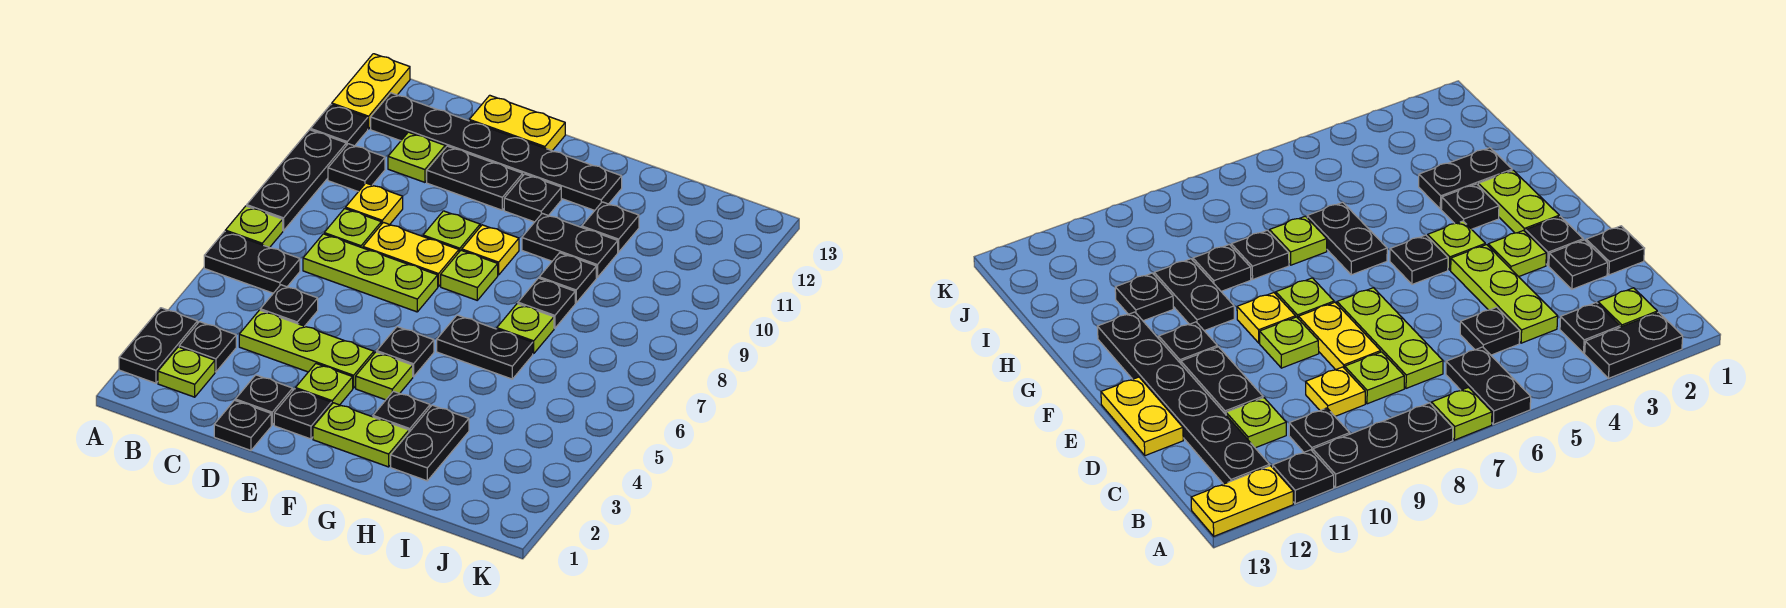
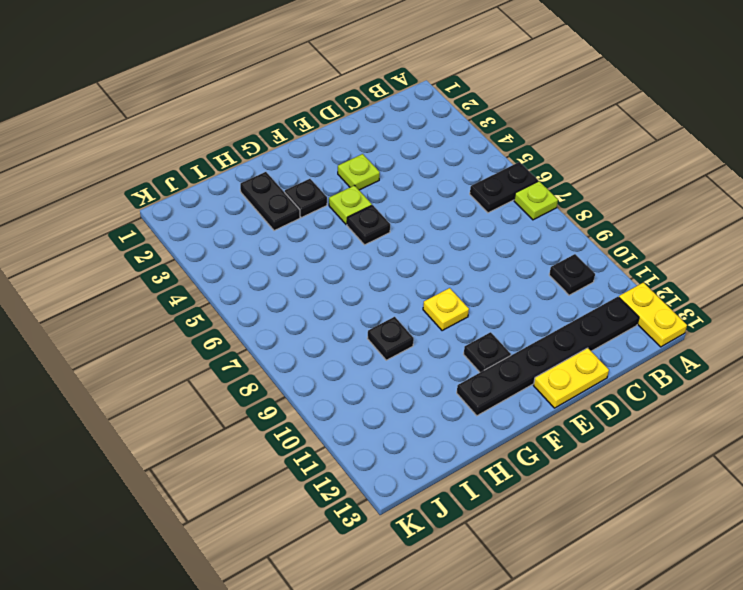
none -> black plate A2:A3 level 1
none -> black plate A8:A10 level 1
none -> black plate A11 level 1
none -> lime plate B2 level 1

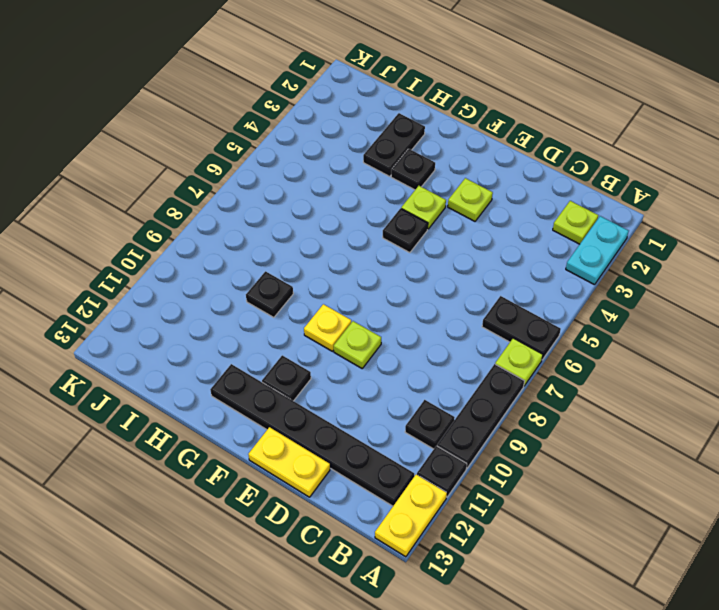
cyan plate A2:A3 level 1 -> black plate A2:A3 level 1
none -> black plate B3 level 1
none -> lime plate C4:E4 level 1
none -> black plate C5 level 1
none -> lime plate C7:E7 level 1

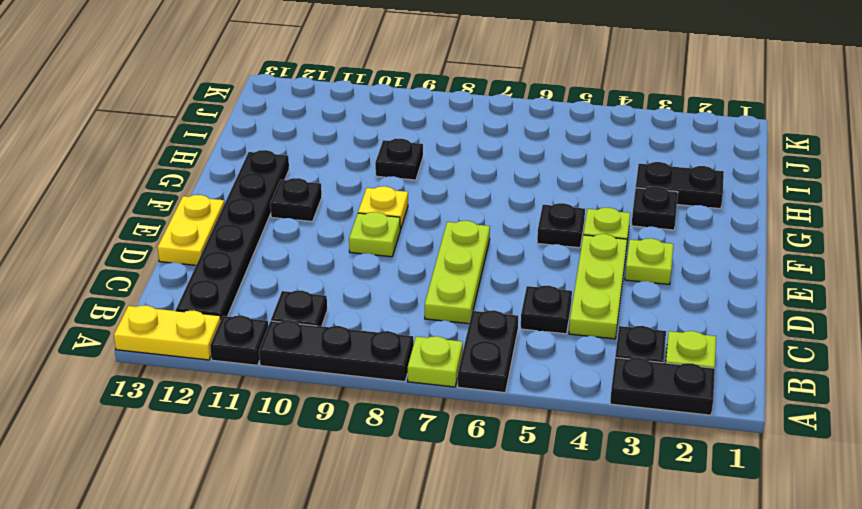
none -> lime plate C8 level 1
none -> yellow plate C9 level 1
none -> lime plate C11 level 1
none -> black plate D1 level 1

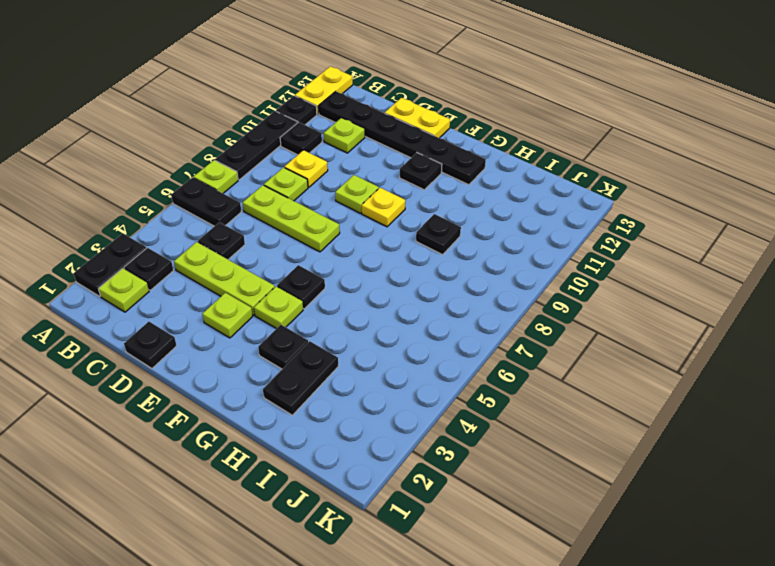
none -> black plate D2 level 1
none -> yellow plate D8:E8 level 1
none -> black plate D11:E11 level 1
none -> black plate E2 level 1

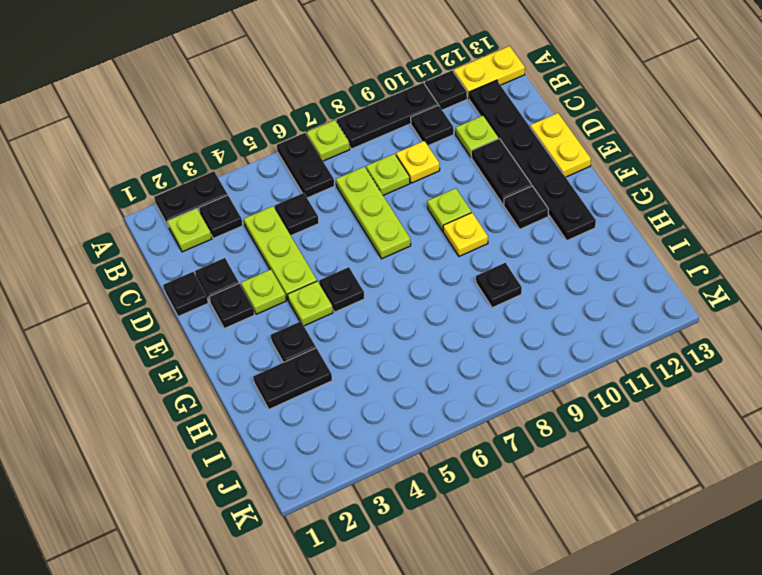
none -> yellow plate D8:E8 level 1
none -> lime plate F2:G2 level 1
none -> lime plate F8 level 1
none -> black plate G6:H6 level 1

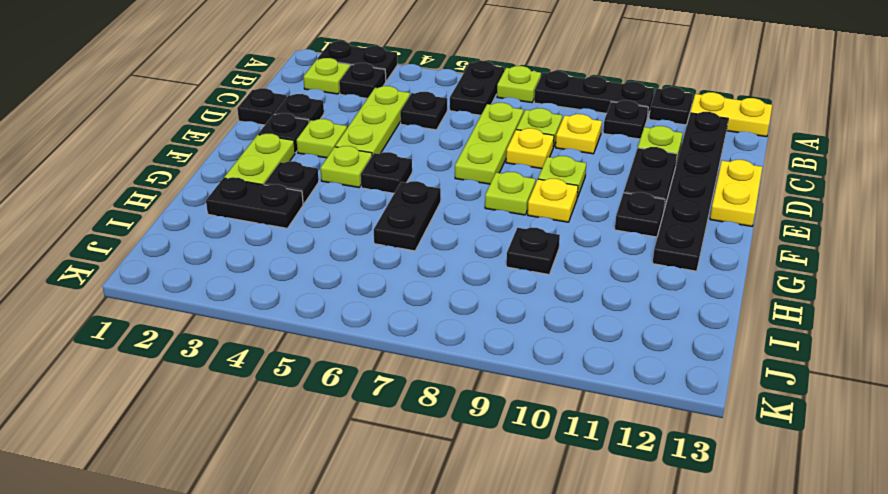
yellow plate D8 level 1 -> yellow plate D8:E8 level 1
none -> black plate G10:H10 level 1
none -> lime plate H7 level 1
none -> black plate H8 level 1
none -> black plate H11 level 1

